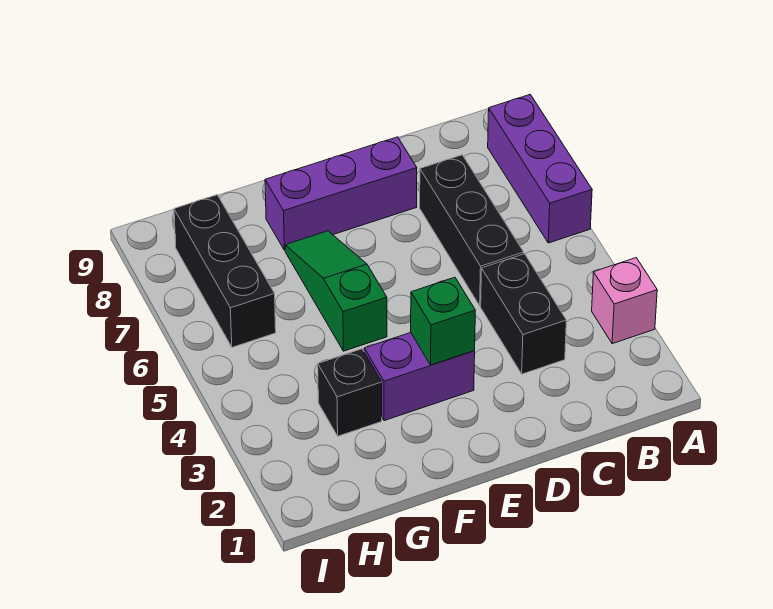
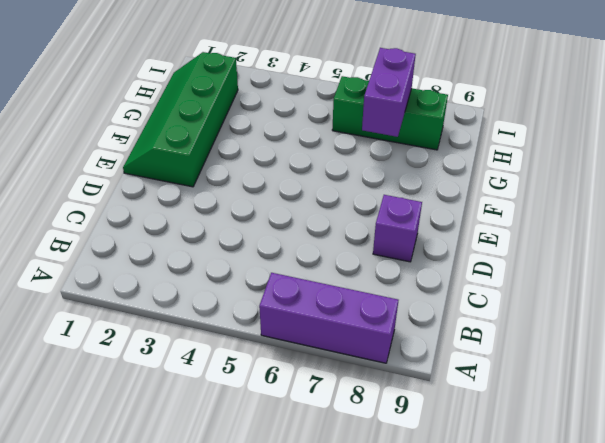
purple brick D8 level 1 -> purple brick D8:F8 level 1
green slope E1:H2 level 1 top 2 -> none
purple brick G7:H7 level 2 -> purple brick E3:F3 level 1
green brick H6:H8 level 1 -> black brick H6:H8 level 1
none -> pink brick A3 level 1
none -> black brick C3:C4 level 1

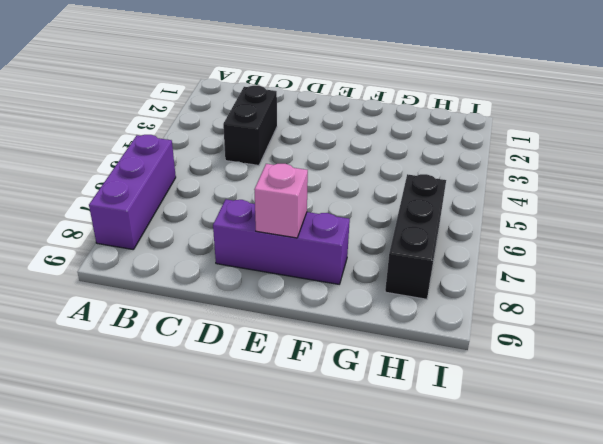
pink brick E8 level 2 -> pink brick A3 level 1
none -> black brick C5:C7 level 1
none -> purple brick E3:F3 level 1

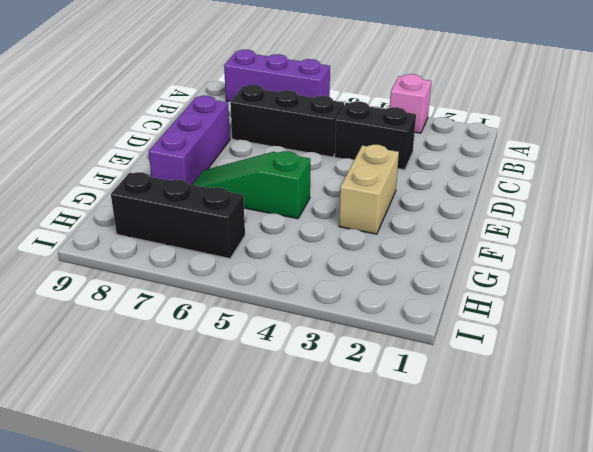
tan brick E3:F3 level 1 -> purple brick E3:F3 level 1
none -> black brick G3 level 1
none -> green brick E3 level 2

